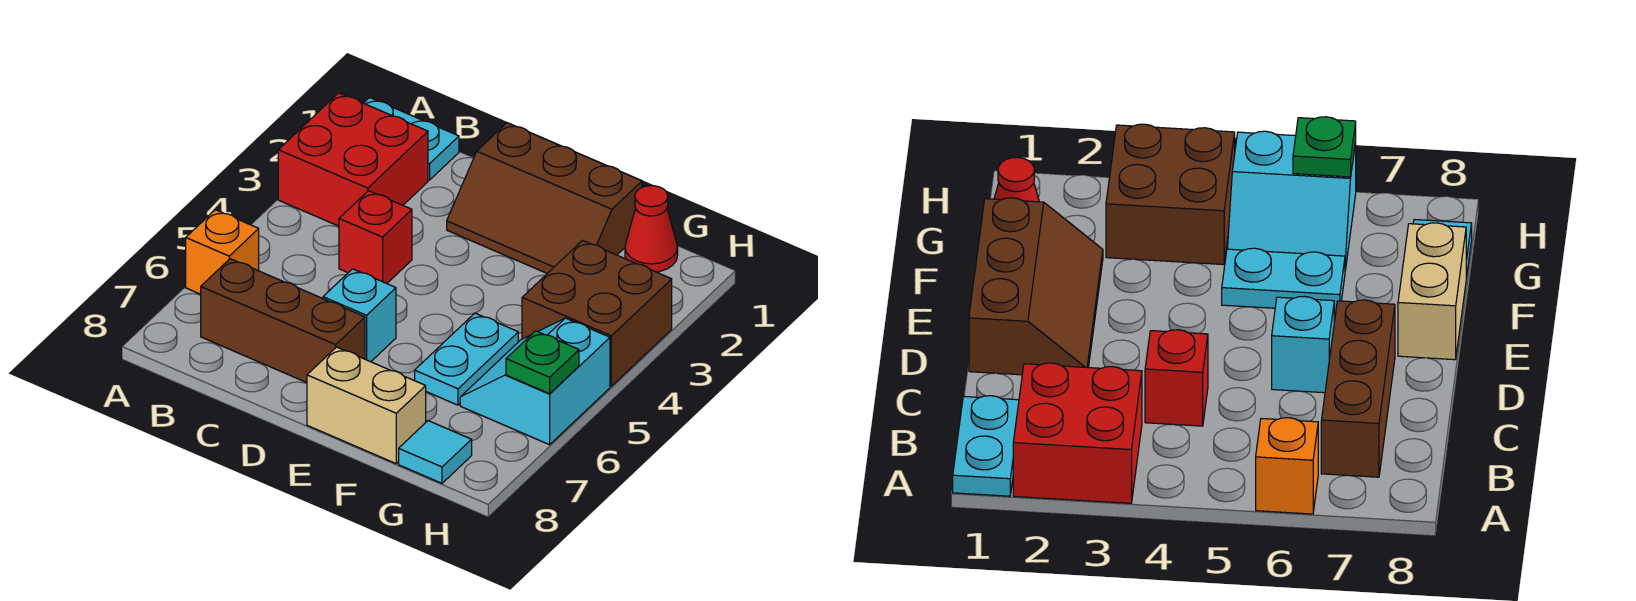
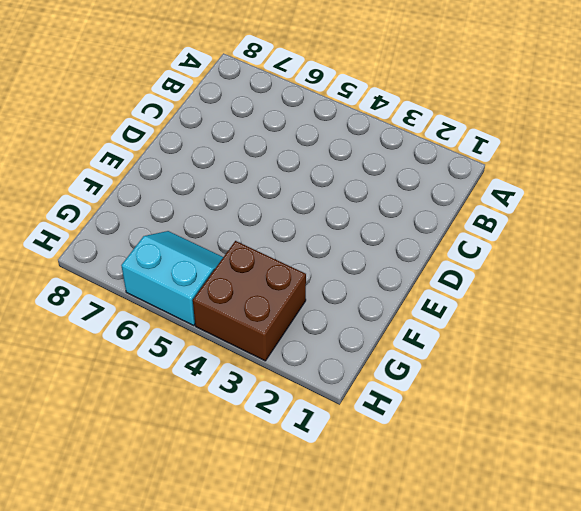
none -> cyan plate A1:B1 level 1
none -> red brick A2:B3 level 1
none -> orange brick A6 level 1

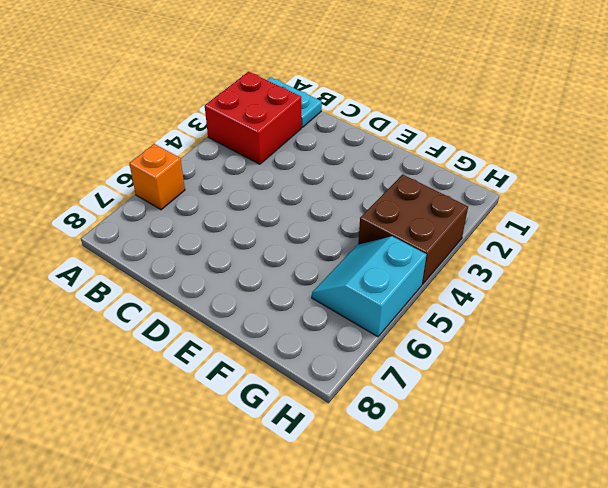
none -> brown brick B7:D7 level 1
none -> red brick C4 level 1
none -> brown slope D1:F2 level 1 top 1

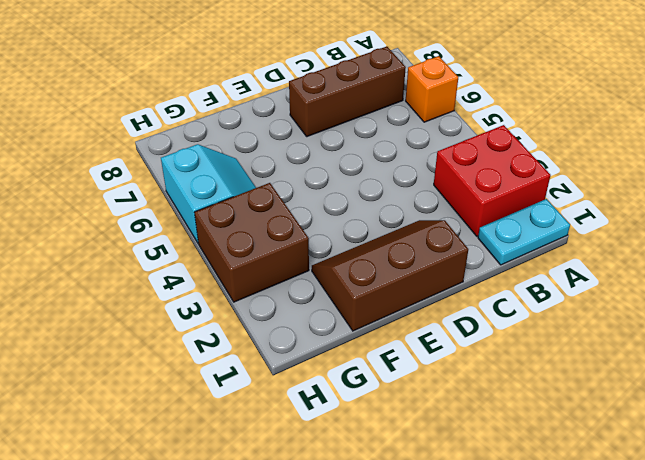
none -> red brick C4 level 1
none -> cyan brick D6 level 1
none -> tan brick E8:F8 level 1

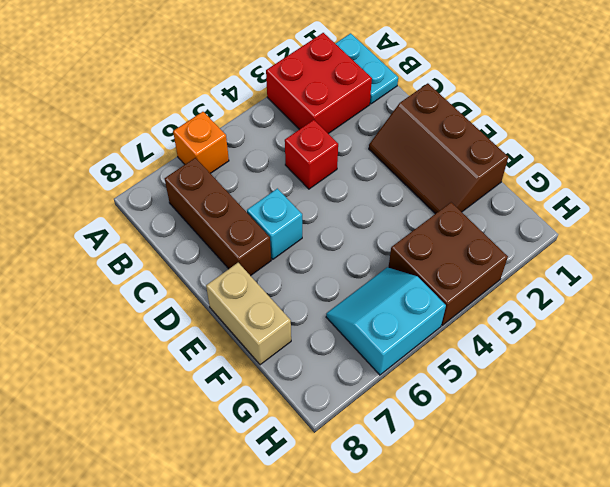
none -> cyan plate F5:F6 level 1
none -> red cone G1 level 1
none -> cyan tile G8 level 1

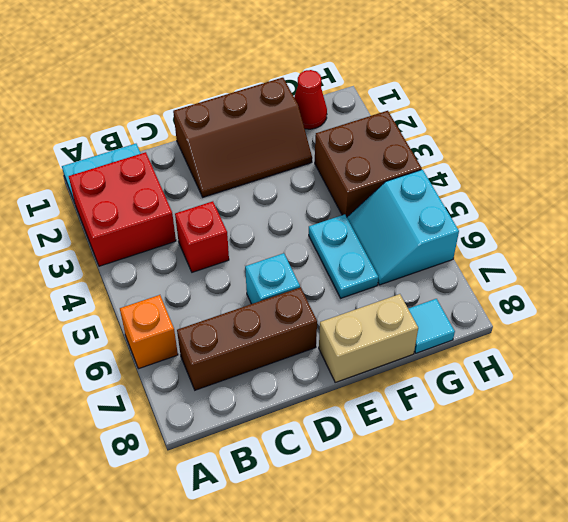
none -> green plate H6 level 2

